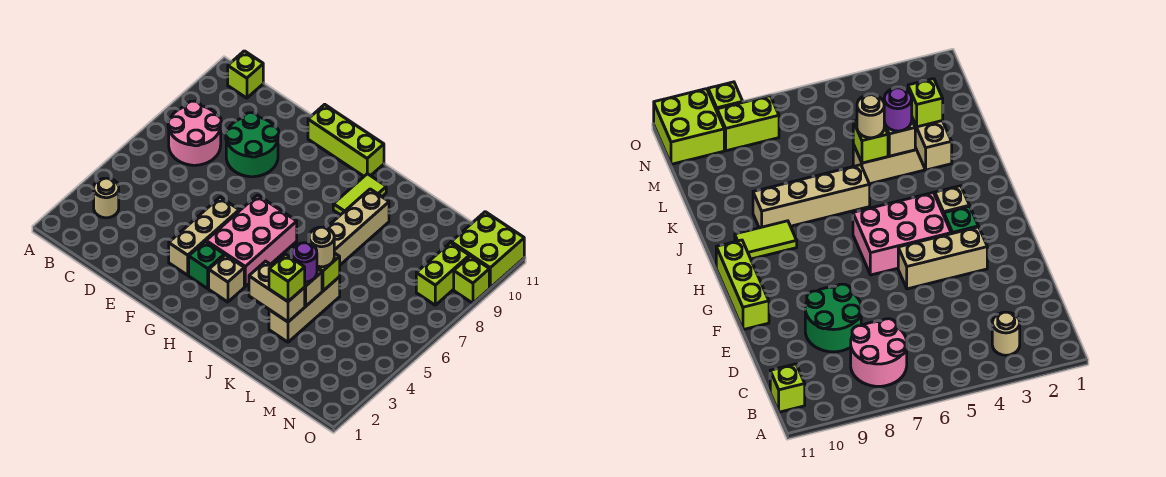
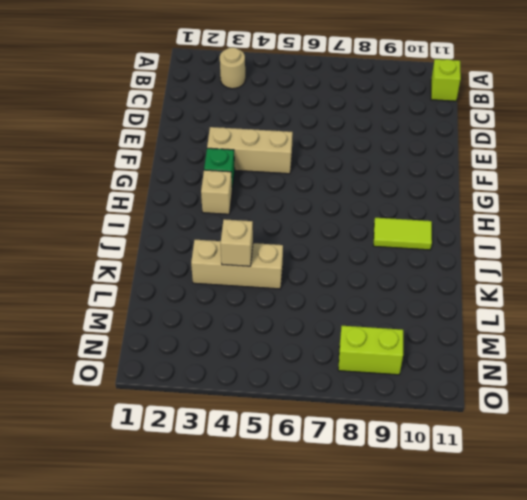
none -> pink round brick B7:C8 level 1
none -> green round brick D8:E9 level 1
none -> lime brick F11:H11 level 1

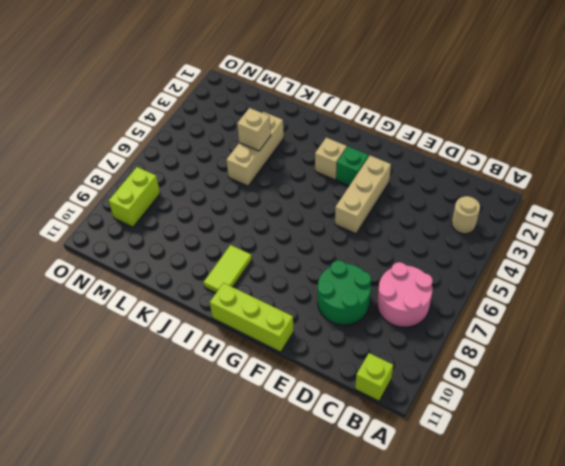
none -> pink brick G4:H6 level 1
none -> tan brick J6:J9 level 1
none -> lime brick N10:O11 level 1

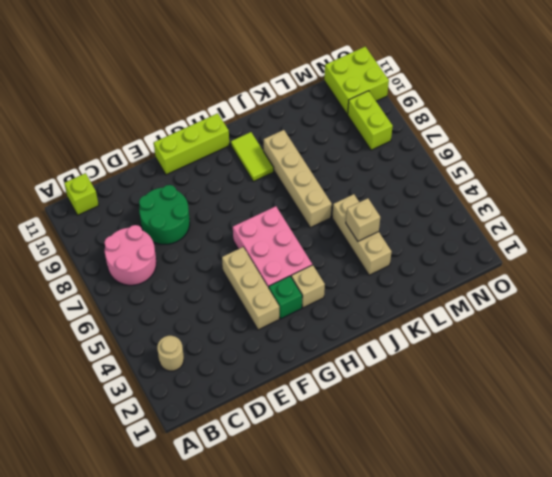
none -> lime brick O9 level 1
none -> tan brick J3:K3 level 2
none -> lime brick K5 level 2

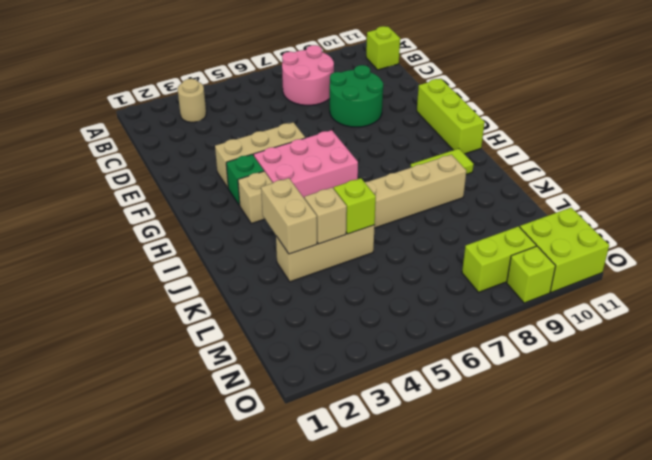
none -> lime brick K3 level 3
none -> purple round brick K4 level 3
none -> tan round brick K5 level 3

